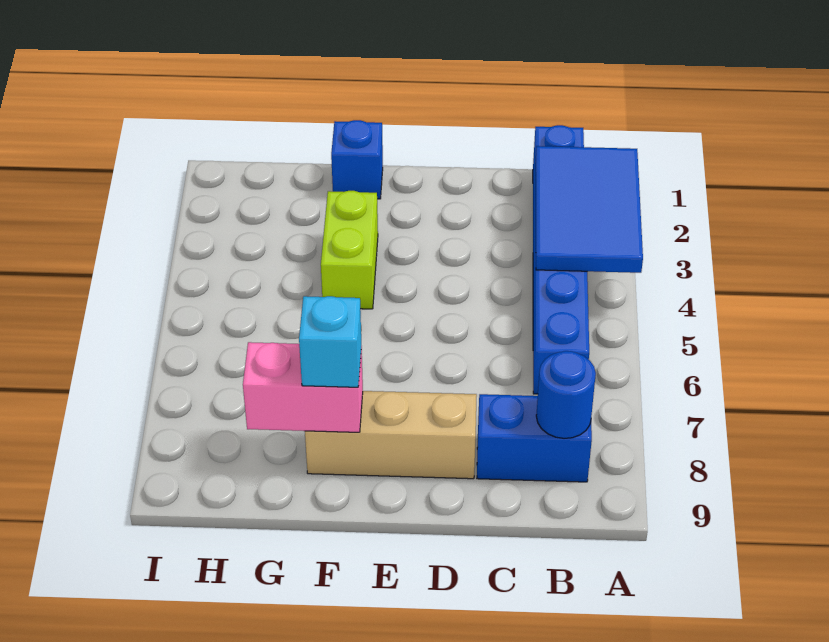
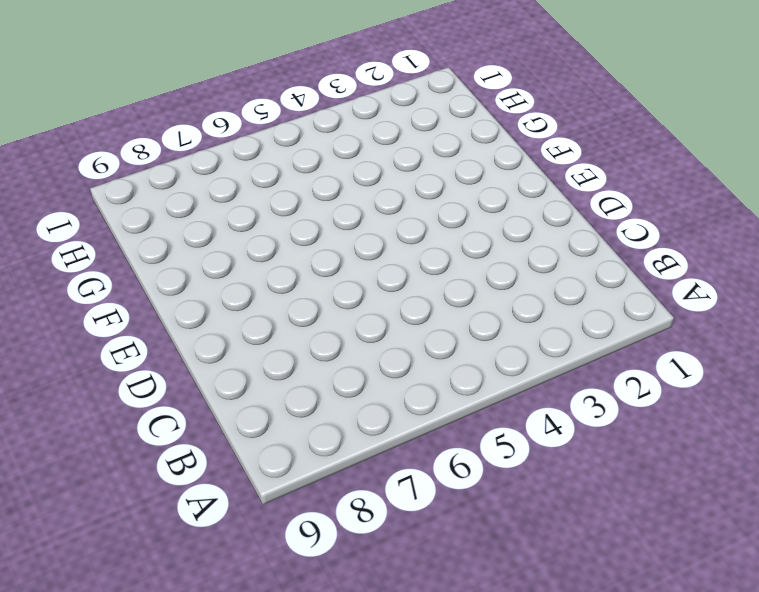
none -> blue brick B1:B6 level 1
none -> blue brick B8:C8 level 1

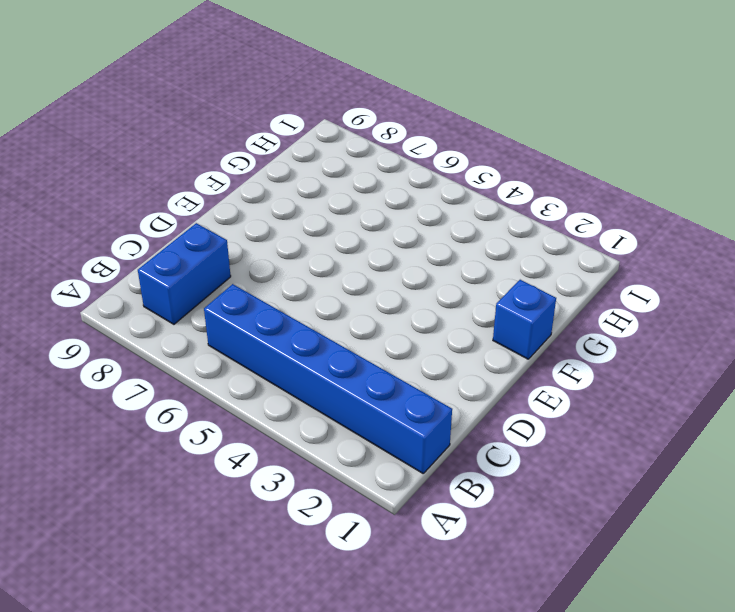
none -> tan brick D8:F8 level 1
none -> lime brick F3:F4 level 1

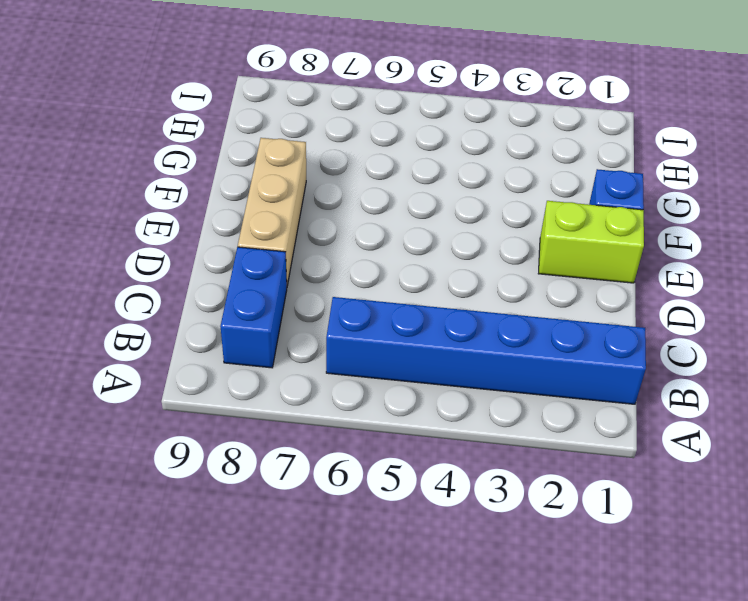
lime brick E1:E2 level 1 -> lime brick F3:F4 level 1
none -> blue tile A2:B4 level 2
none -> blue round brick B8 level 2

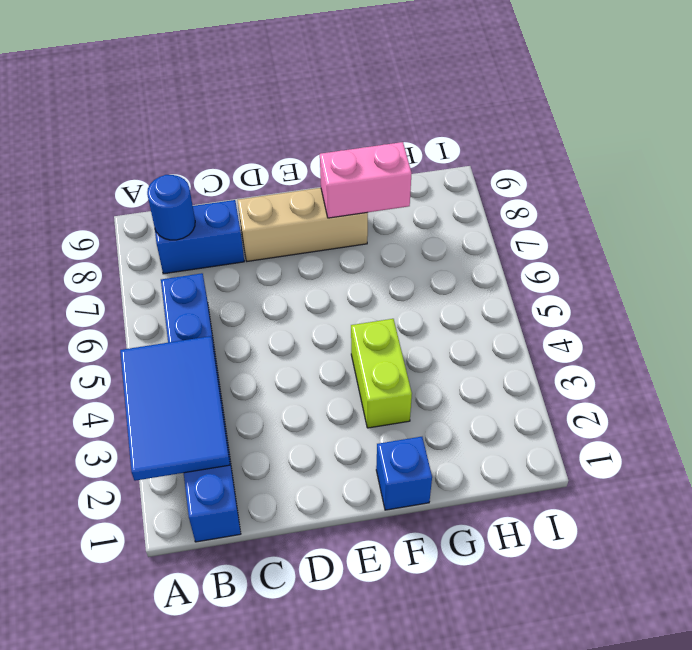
none -> cyan brick F8 level 3

